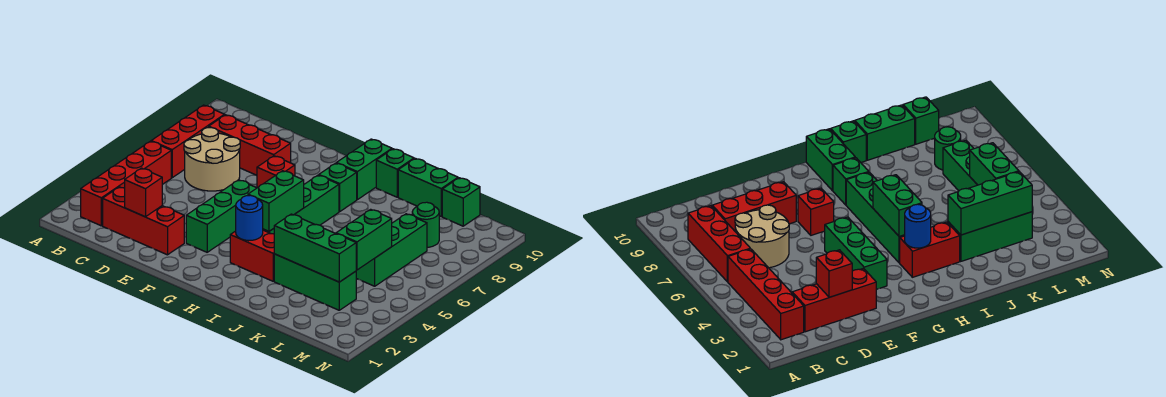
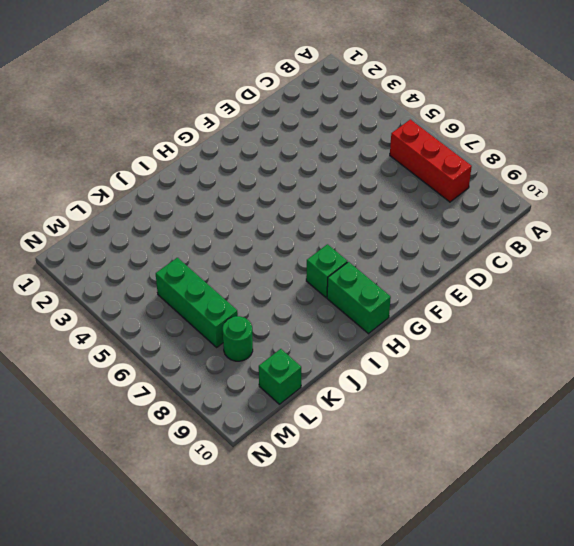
none -> red brick B2:B5 level 1
none -> red brick C2:E2 level 1
none -> tan round brick C6:D7 level 1

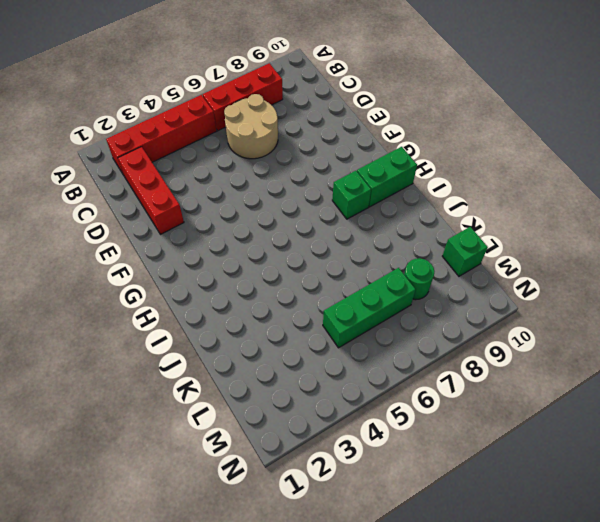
none -> red brick C8:E8 level 1
none -> green brick F3:F5 level 1
none -> red brick F7 level 1

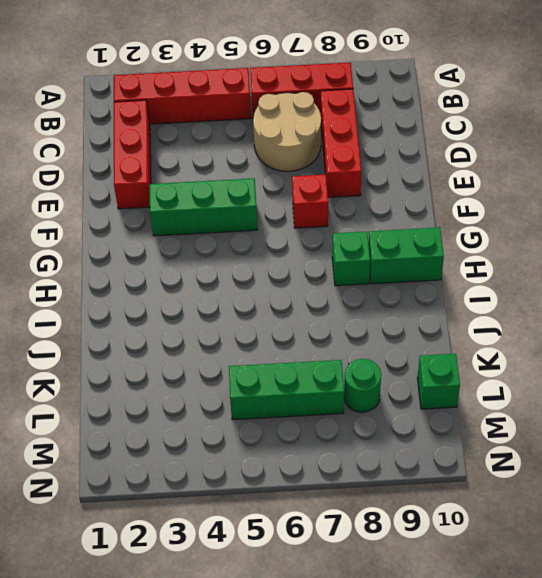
none -> red brick H3:I3 level 1
none -> green brick H4:H7 level 1
none -> green brick I10 level 1

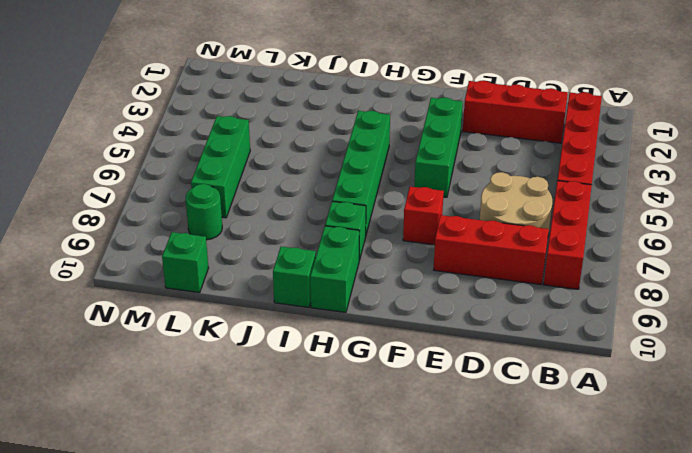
none -> red brick H3:I3 level 1
none -> green brick J3:L3 level 1
none -> green brick J10:K10 level 1

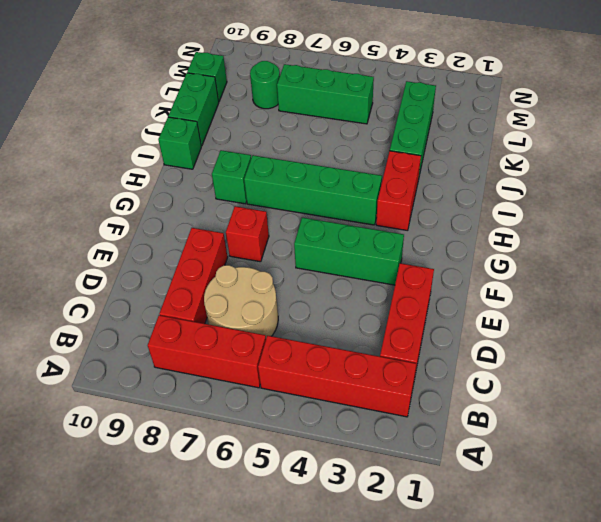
none -> green brick H9:H10 level 1
none -> red brick D2 level 2
none -> blue round brick H3 level 2

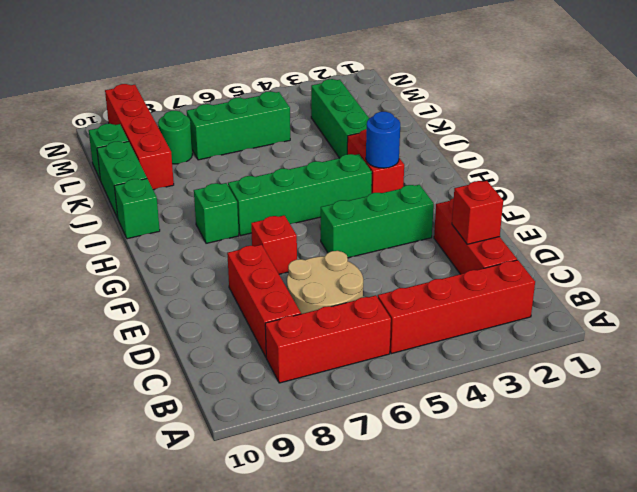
red brick K9:N9 level 1 -> none
none -> green brick H9:H10 level 1
none -> green brick H4:H5 level 2
none -> green brick J3:L3 level 2

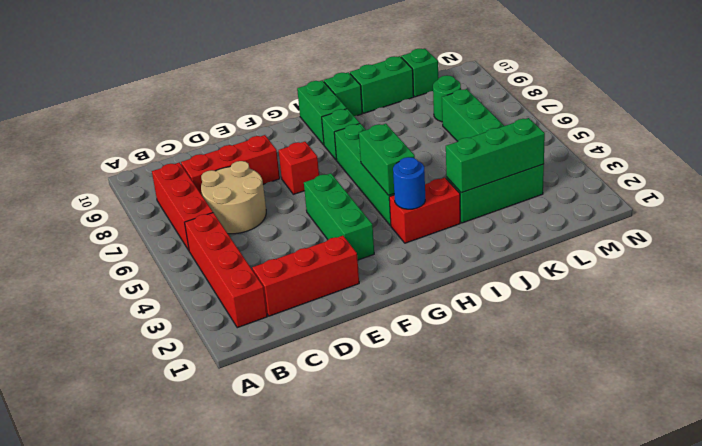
none -> red brick D2 level 2
none -> green brick L4:L5 level 2

